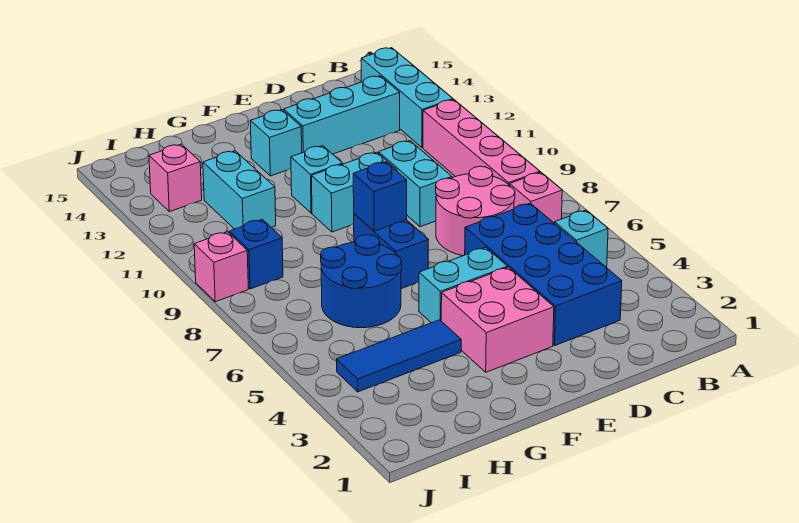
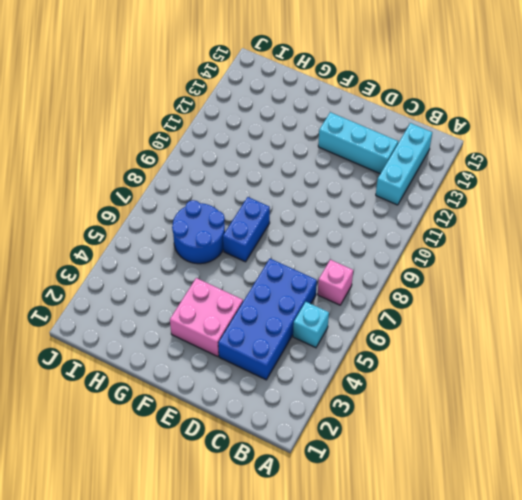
none -> pink brick B8:B11 level 1
none -> pink round brick C7:D8 level 1
none -> cyan brick D9:D10 level 1

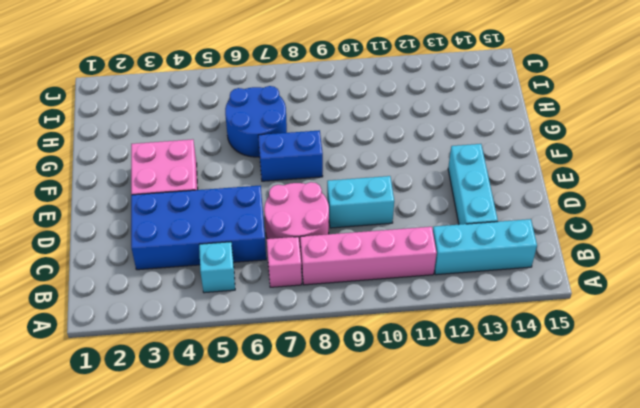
none -> cyan brick E5:F5 level 1
none -> cyan brick E10:F10 level 1
none -> cyan brick F11 level 1

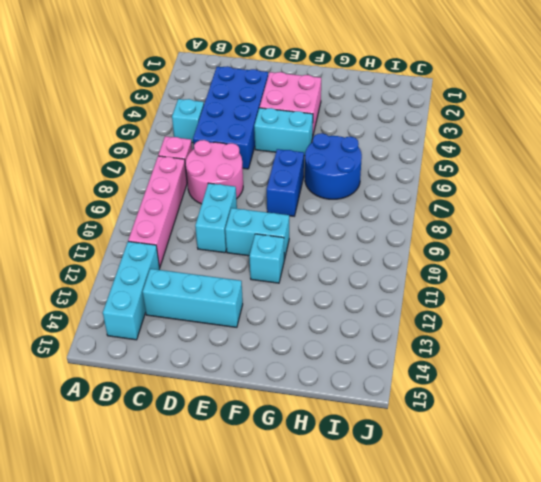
none -> cyan brick F13 level 1
none -> blue tile G4:I4 level 1
none -> cyan brick H11:H12 level 1

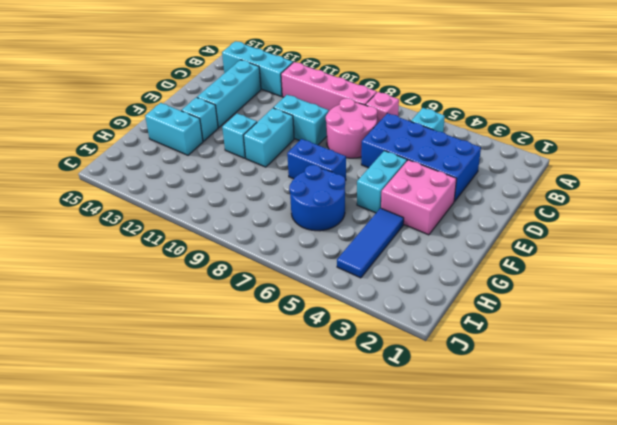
cyan brick G13:G14 level 1 -> cyan brick H11:H12 level 1
none -> blue brick I9 level 1
none -> pink brick I13 level 1
none -> pink brick J9 level 1

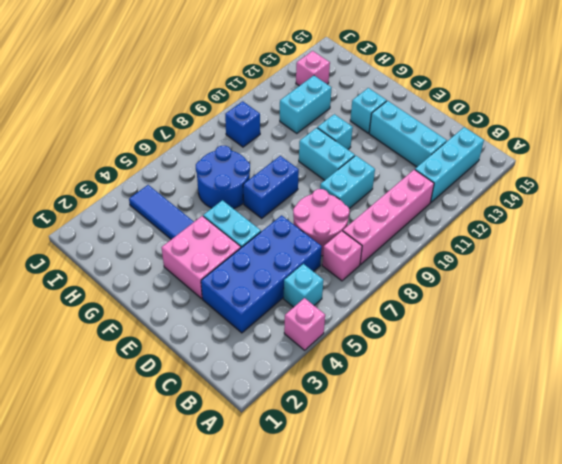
pink brick A4 level 1 -> pink brick J9 level 1
none -> blue brick F8 level 2

